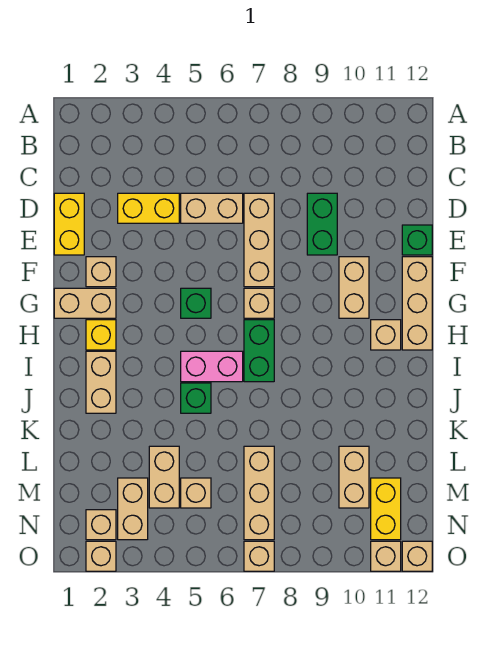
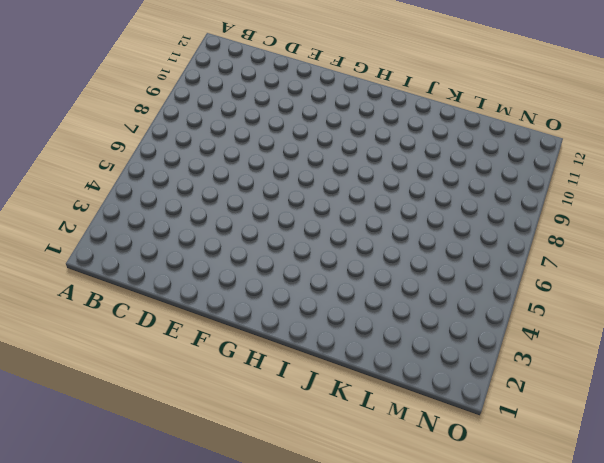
none -> yellow brick D1:E1 level 1
none -> yellow brick D3:D4 level 1
none -> tan brick D5:D6 level 1

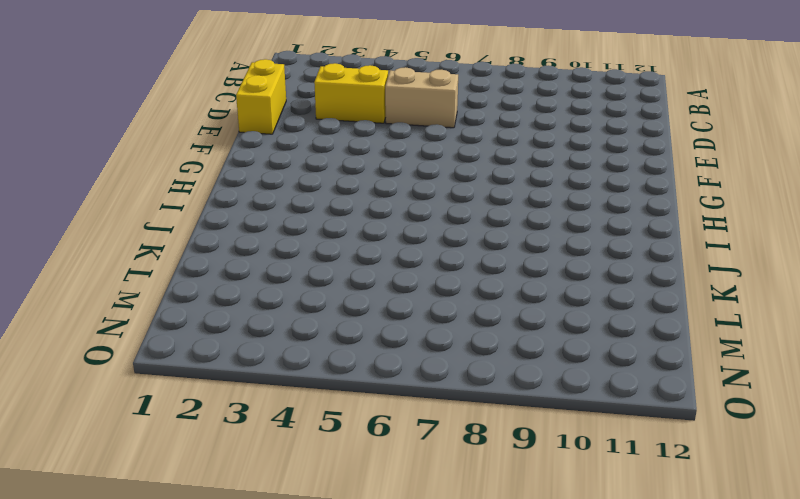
none -> tan brick D7:F7 level 1
none -> green brick D9:E9 level 1
none -> green brick E12 level 1

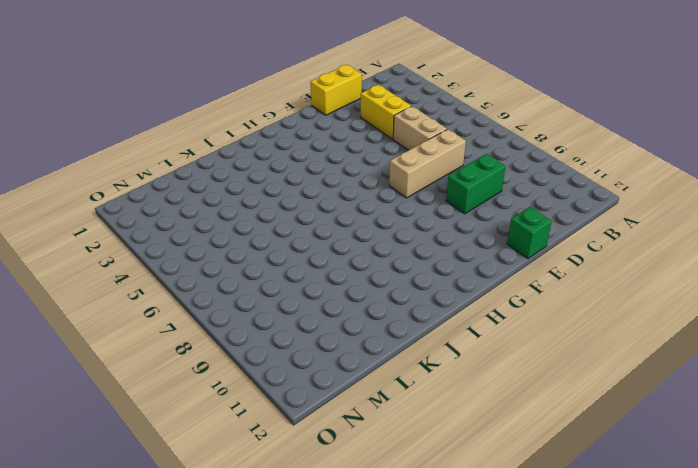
none -> tan brick F2 level 1
none -> tan brick F10:G10 level 1
none -> tan brick F12:H12 level 1

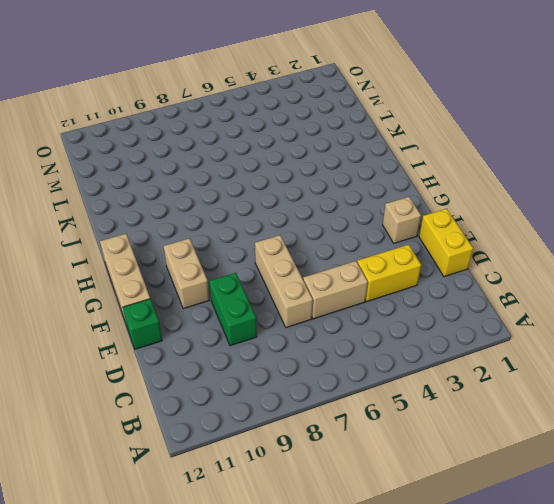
none -> tan brick G1:G2 level 1
none -> green brick G5 level 1
none -> tan brick G7 level 1

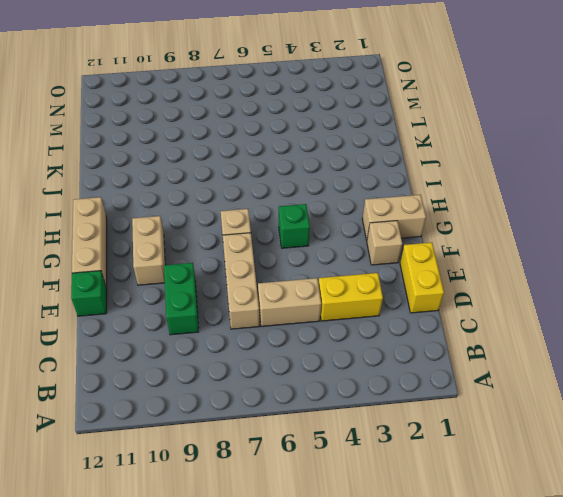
none -> yellow brick H2 level 1
none -> green brick H7:I7 level 1
none -> tan brick H11 level 1

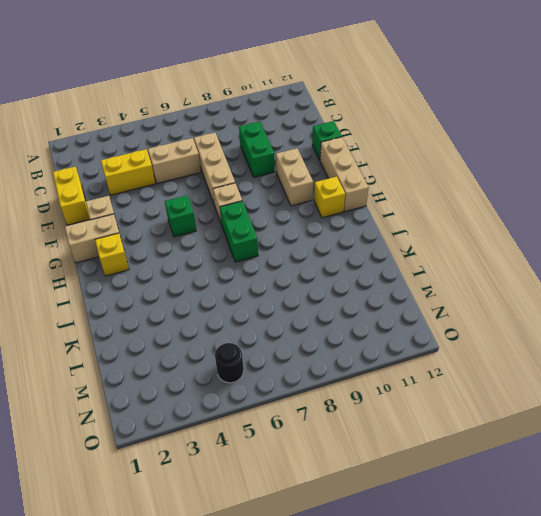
yellow brick H11 level 1 -> tan brick H11 level 1
black round brick N5 level 1 -> none
none -> tan brick I2:J2 level 1
none -> pink brick I5:I6 level 1
none -> green brick J5 level 1

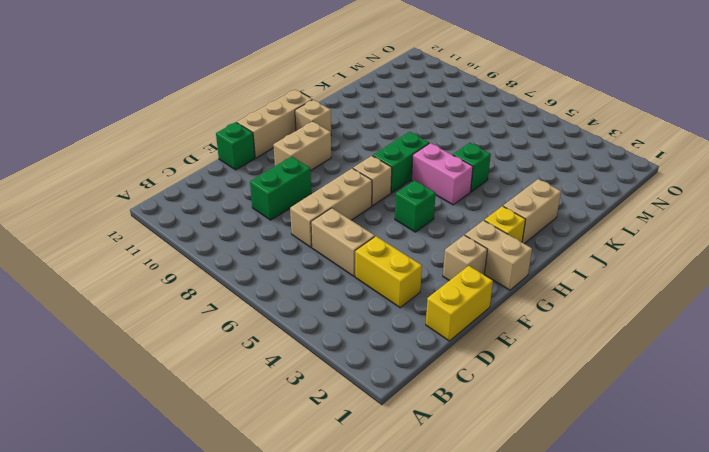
none -> tan brick L4:M4 level 1
none -> tan brick L7:N7 level 1
none -> tan brick L10:M10 level 1

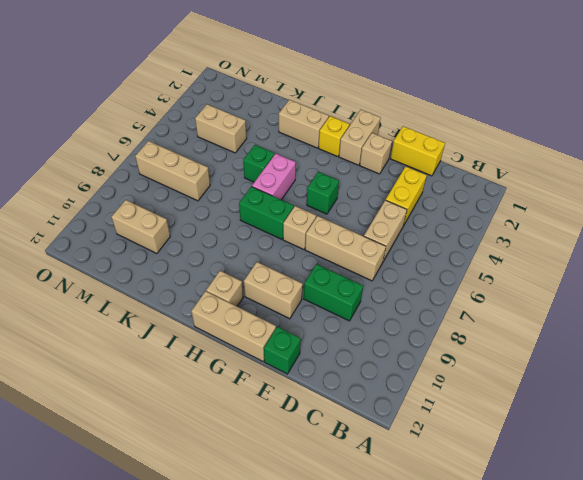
none -> tan brick M3:N3 level 1
none -> tan brick M5 level 1
none -> yellow brick M11:N11 level 1

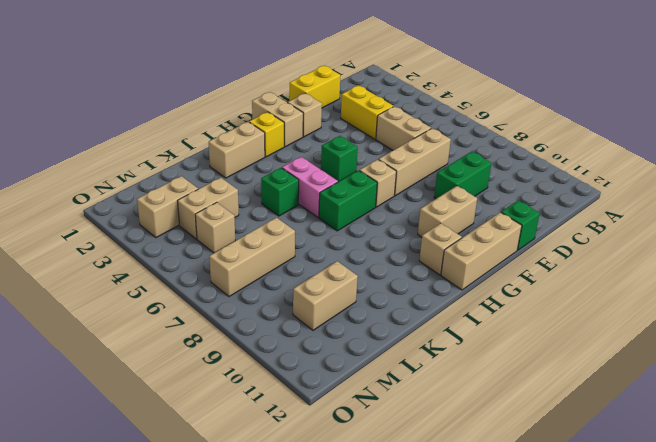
none -> yellow brick M11:N11 level 1
none -> tan brick N2 level 1
none -> tan brick O2 level 1

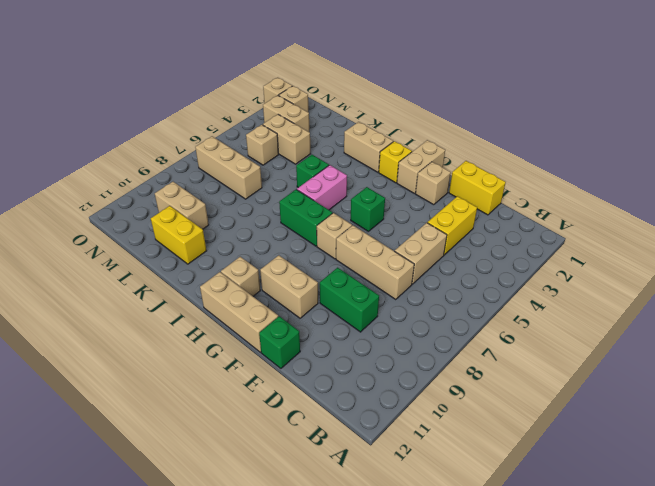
yellow brick K11:L11 level 1 -> yellow brick M11:N11 level 1
none -> tan brick O7 level 1
none -> tan brick O11 level 1
none -> tan brick O12 level 1

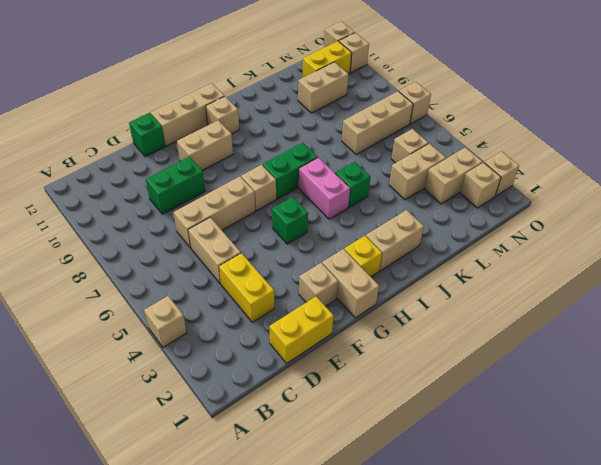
tan brick A4 level 1 -> none

